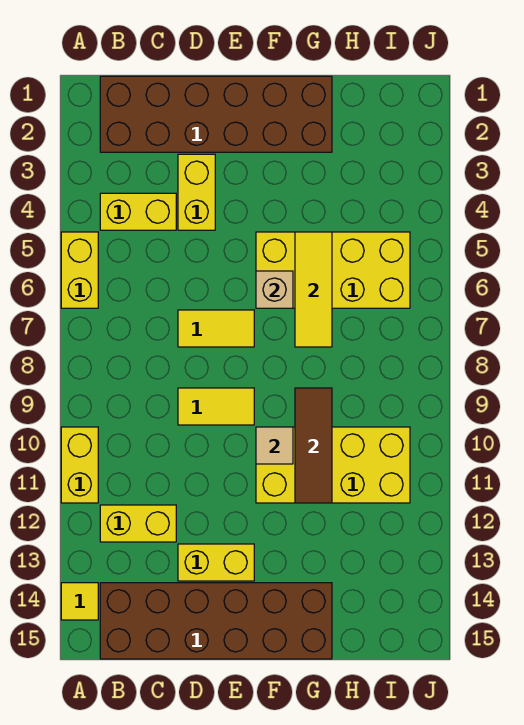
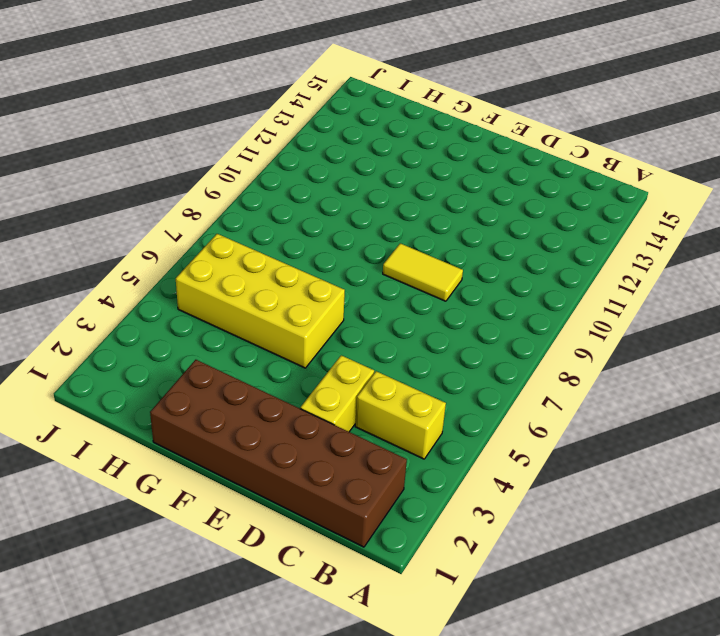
none -> yellow brick A5:A6 level 1
none -> yellow brick A10:A11 level 1
none -> yellow tile A14 level 1

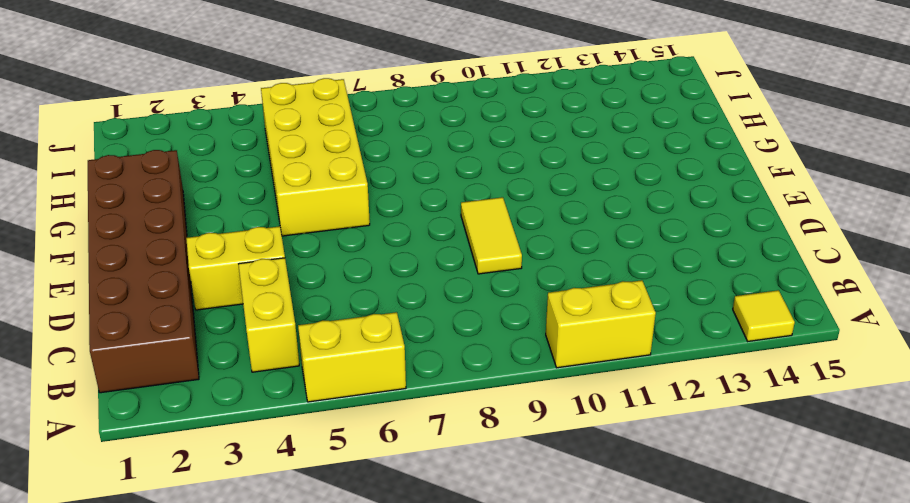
none -> yellow brick B12:C12 level 1
none -> brown brick B14:G15 level 1
none -> yellow tile D7:E7 level 1

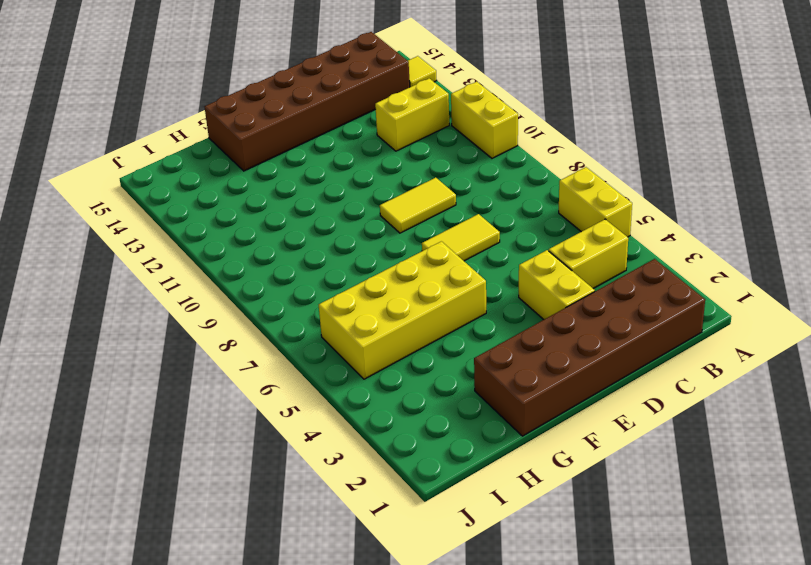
none -> yellow brick D13:E13 level 1
none -> yellow brick F10:I11 level 1
none -> tan brick F6 level 2

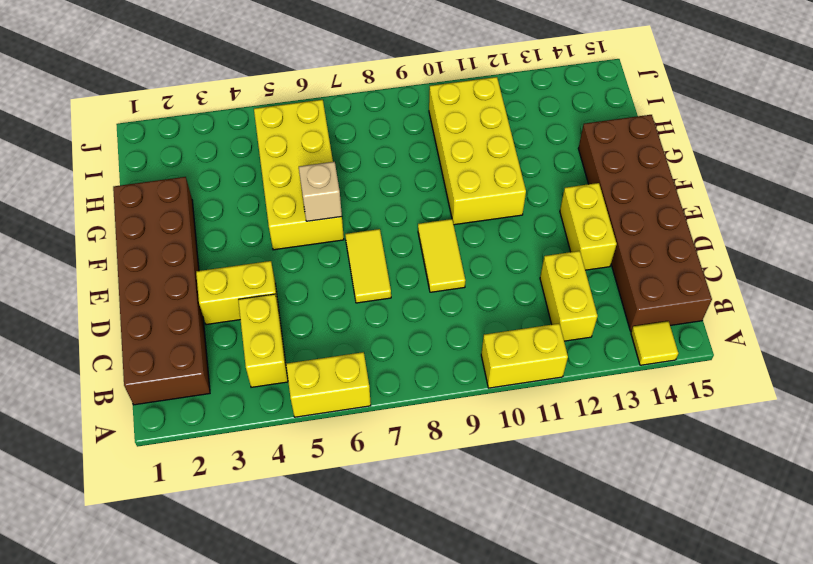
none -> tan tile F10 level 2
none -> yellow tile G5:G7 level 2
none -> brown tile G9:G11 level 2

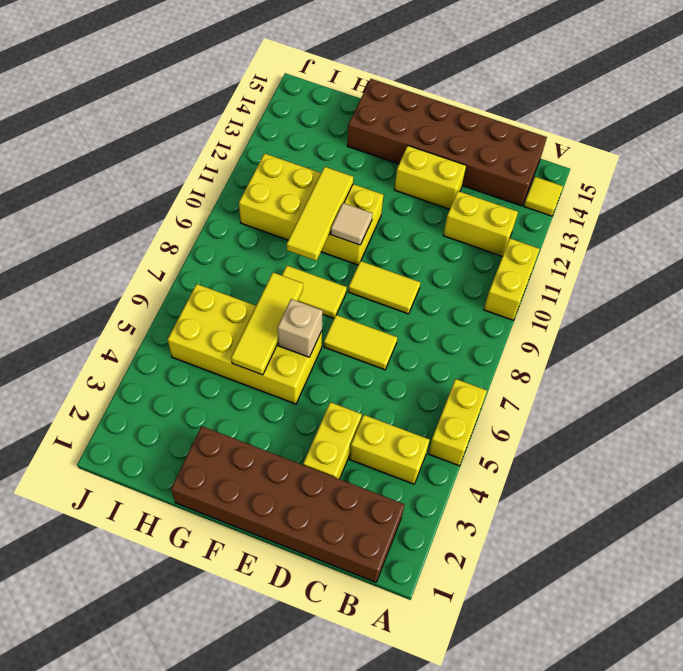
yellow tile F8:G8 level 1 -> none
yellow tile G9:G11 level 2 -> brown tile G9:G11 level 2

